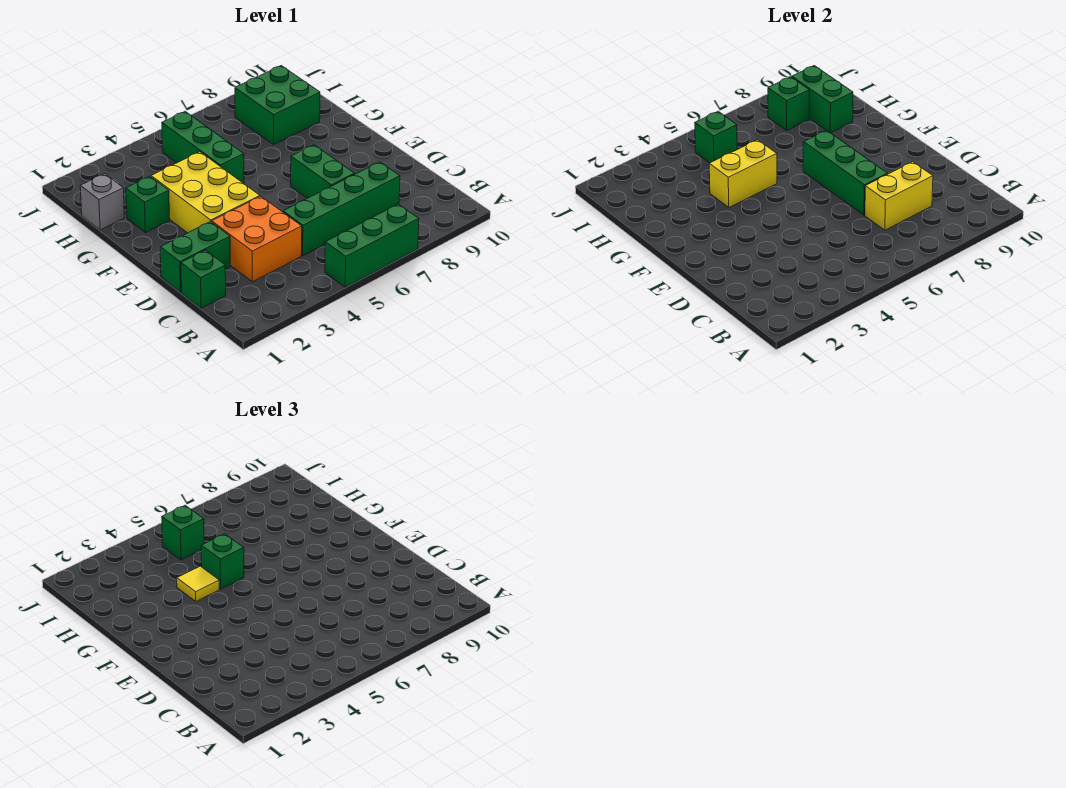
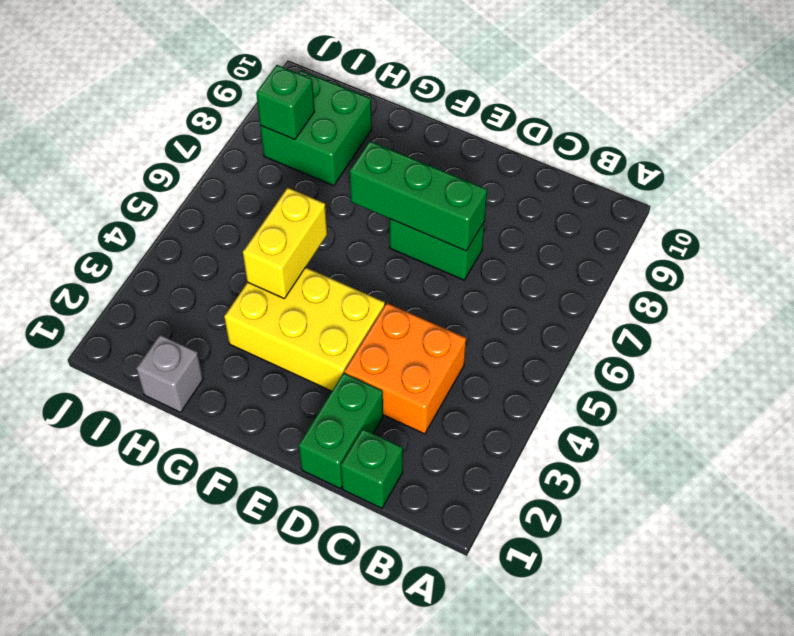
none -> green brick A5:A7 level 1
none -> green brick C5:C8 level 1
none -> green brick G2 level 1

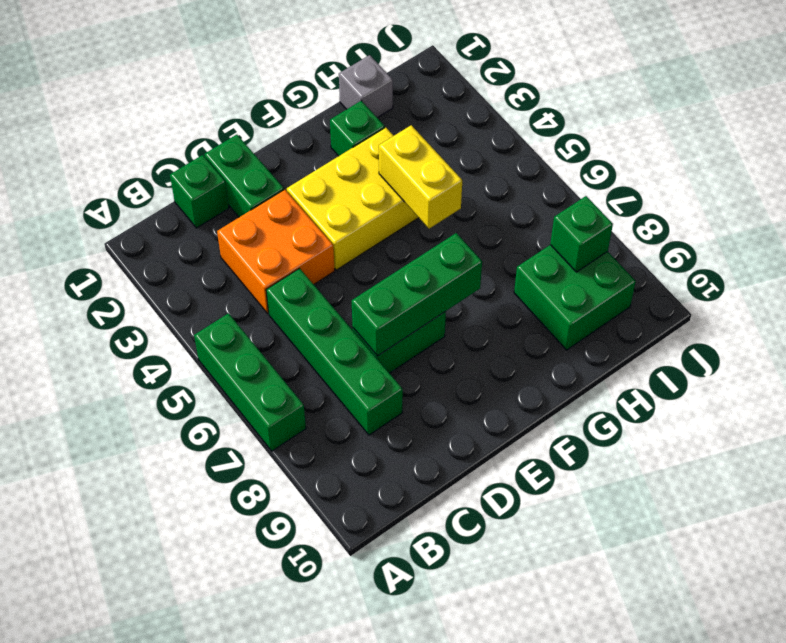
none -> green brick G5:I5 level 1
none -> yellow brick C7:C8 level 2
none -> green brick H9:I9 level 2

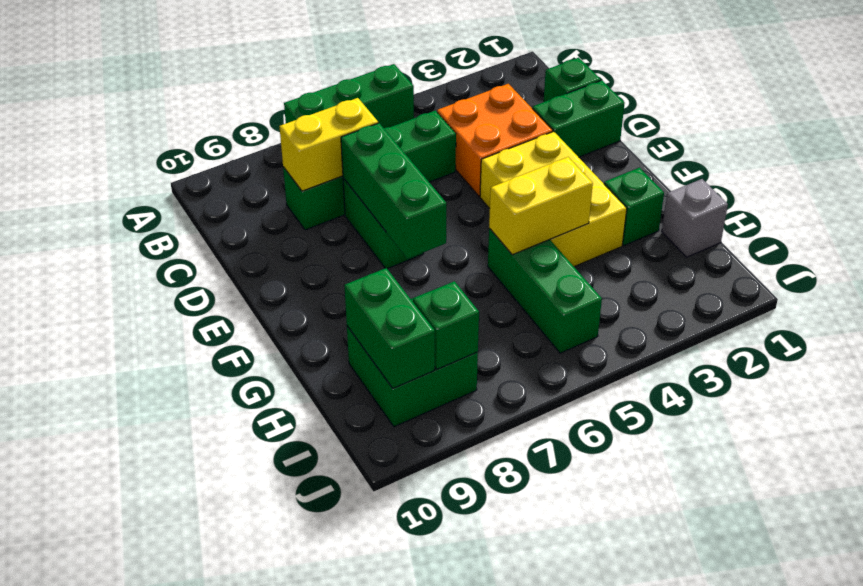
none -> green brick I5 level 2
none -> yellow tile G4 level 3
none -> green brick G5 level 3

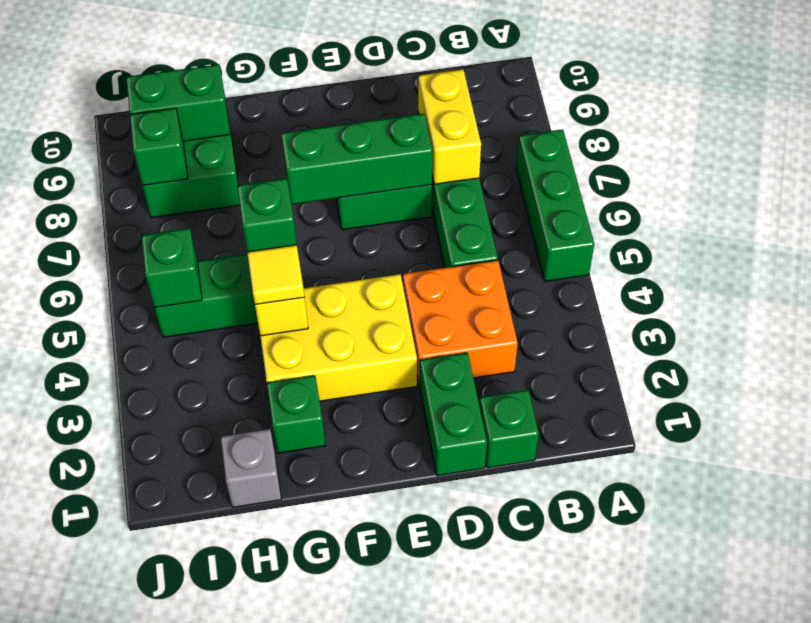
none -> green brick I5 level 3

